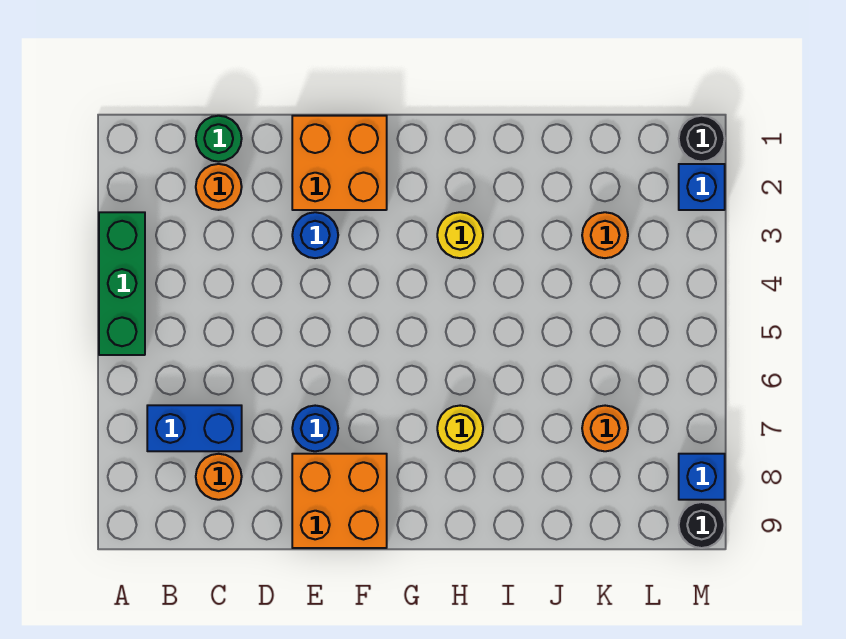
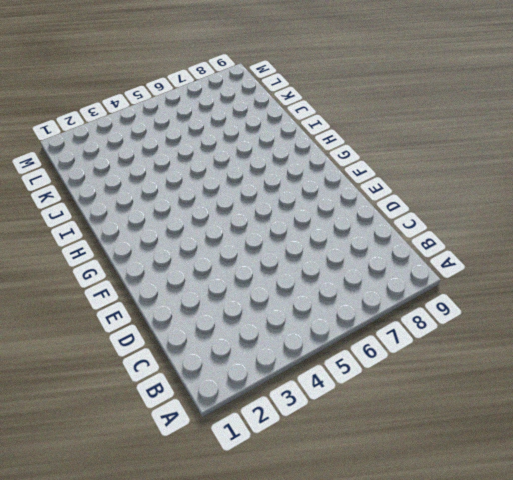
none -> green brick A3:A5 level 1
none -> blue brick B7:C7 level 1
none -> green round brick C1 level 1

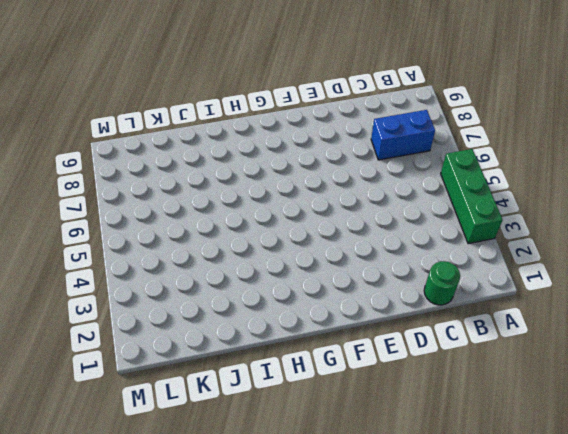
none -> orange round brick C2 level 1
none -> orange round brick C8 level 1
none -> orange brick E1:F2 level 1

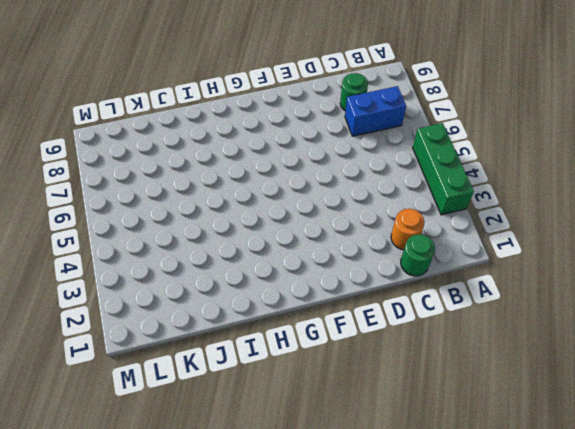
green round brick C8 level 1 -> orange round brick C8 level 1
none -> orange brick E1:F2 level 1
none -> blue round brick E3 level 1
none -> blue round brick E7 level 1

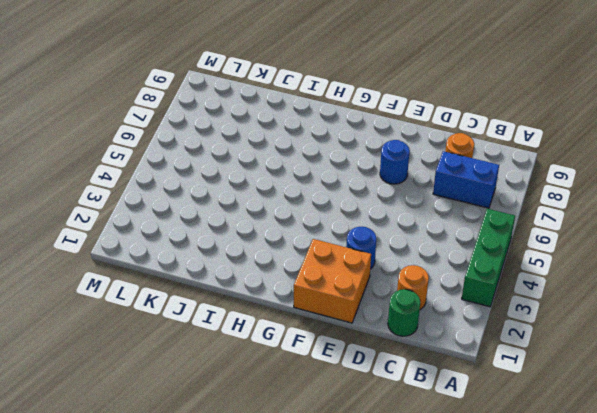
none -> orange brick E8:F9 level 1
none -> yellow round brick H3 level 1
none -> yellow round brick H7 level 1

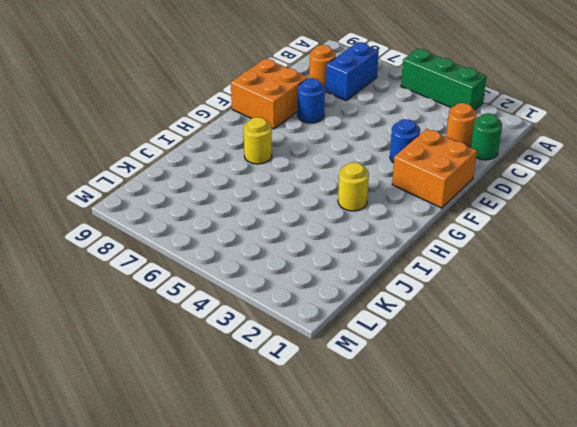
none -> orange round brick K3 level 1
none -> orange round brick K7 level 1
none -> black round brick M1 level 1

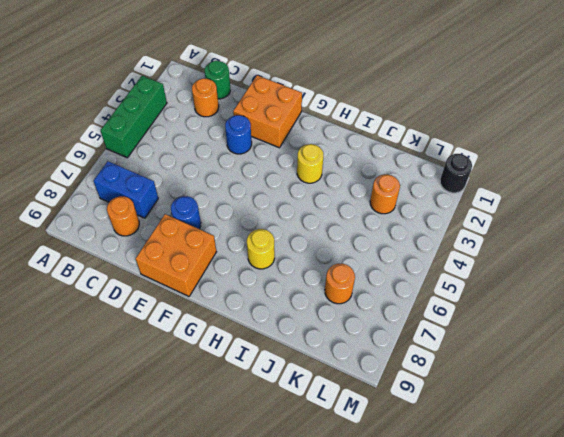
none -> blue brick M2 level 1
none -> blue brick M8 level 1
none -> black round brick M9 level 1

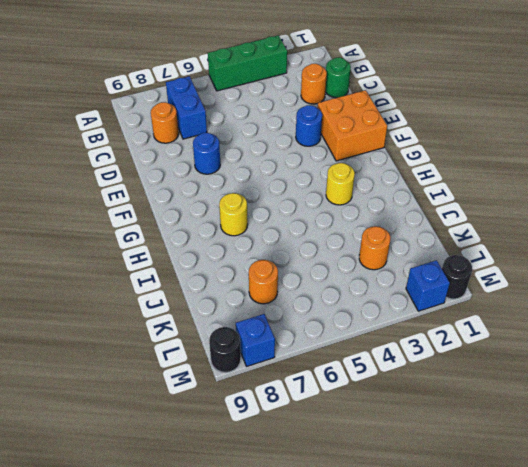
none -> orange brick E8:F9 level 1

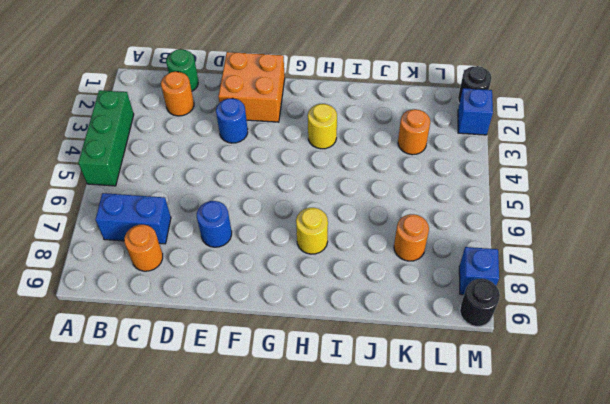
none -> orange brick E8:F9 level 1

